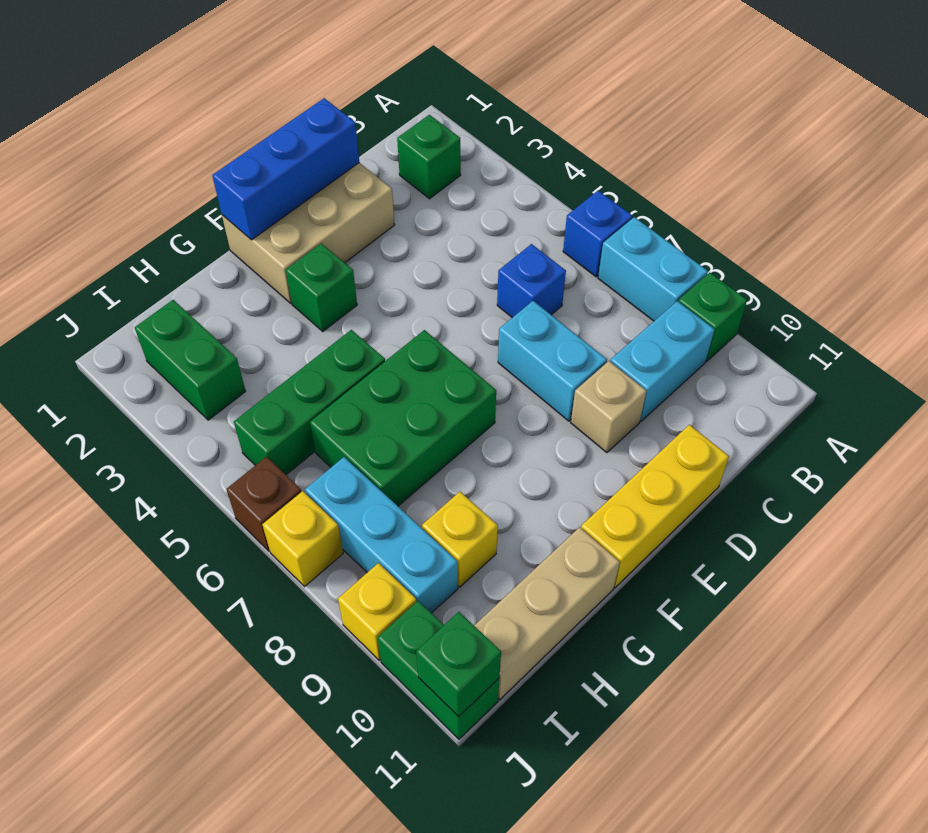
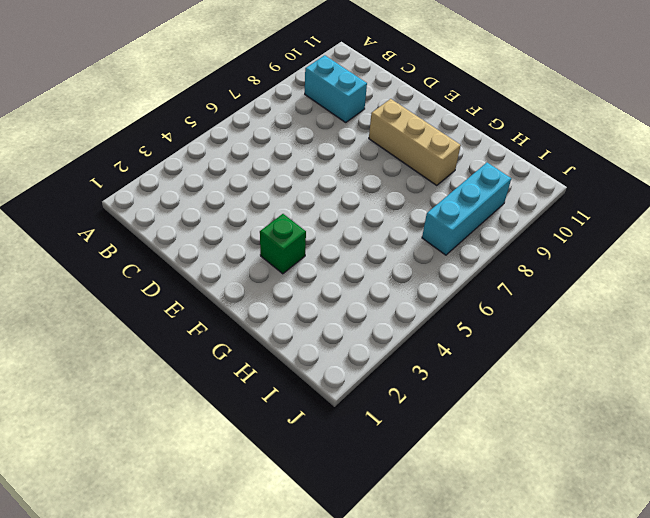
tan brick E9:G9 level 1 -> tan brick G11:I11 level 1
none -> blue brick A6 level 1
none -> cyan brick A7:A8 level 1
none -> green brick A9 level 1

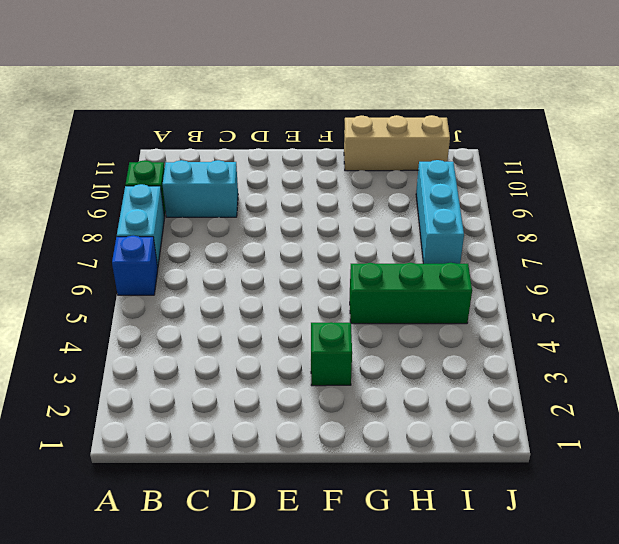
none -> green brick B2 level 1
none -> blue brick C6 level 1
none -> tan brick D1:F2 level 1

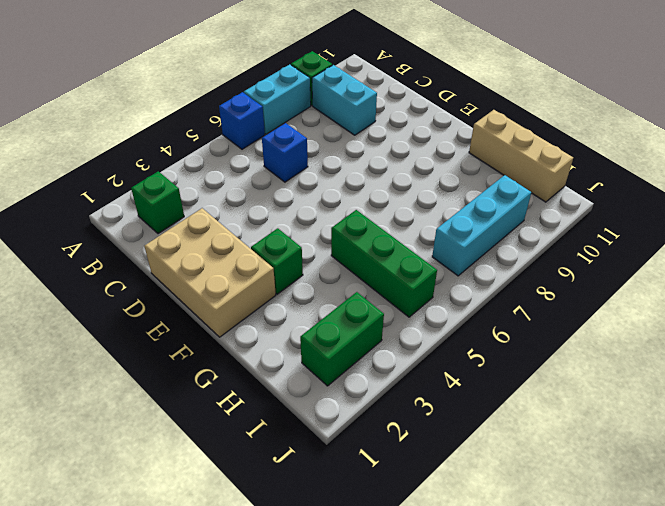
none -> cyan brick D7:D8 level 1
none -> tan brick D9 level 1
none -> yellow brick D11:F11 level 1

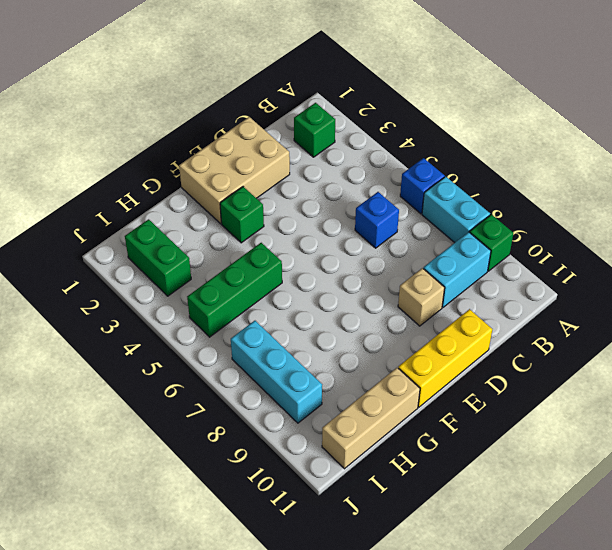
none -> cyan brick D7:D8 level 1
none -> green brick F6:H7 level 1
none -> yellow brick H9 level 1

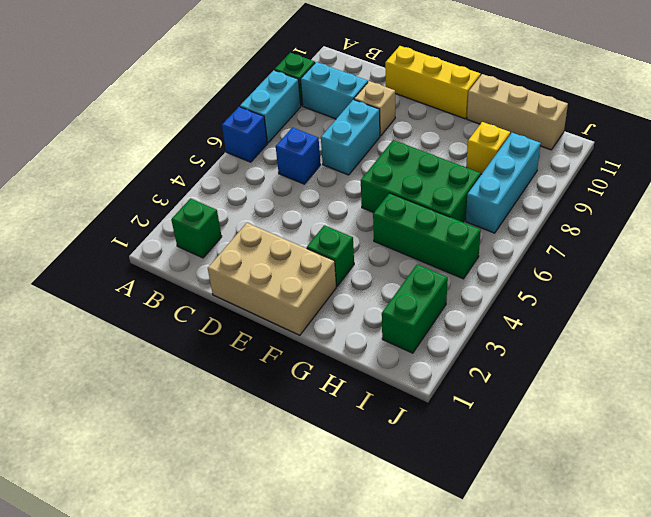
none -> brown brick J6 level 1
none -> yellow brick J7 level 1
none -> yellow brick J9 level 1

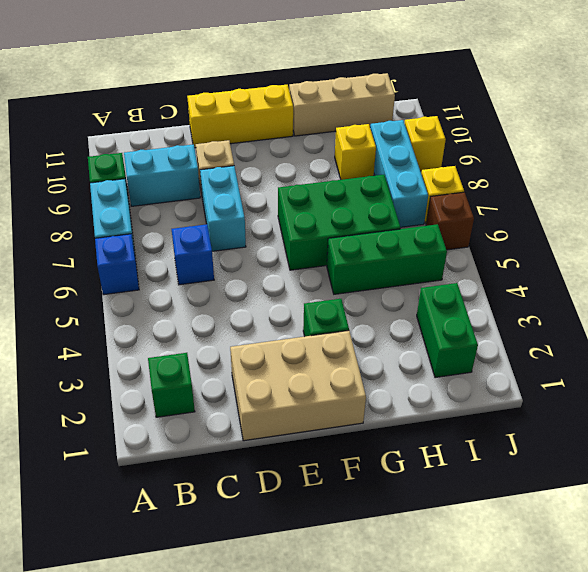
none -> green brick J10:J11 level 1
none -> blue brick D1:F1 level 2
none -> green brick J11 level 2

